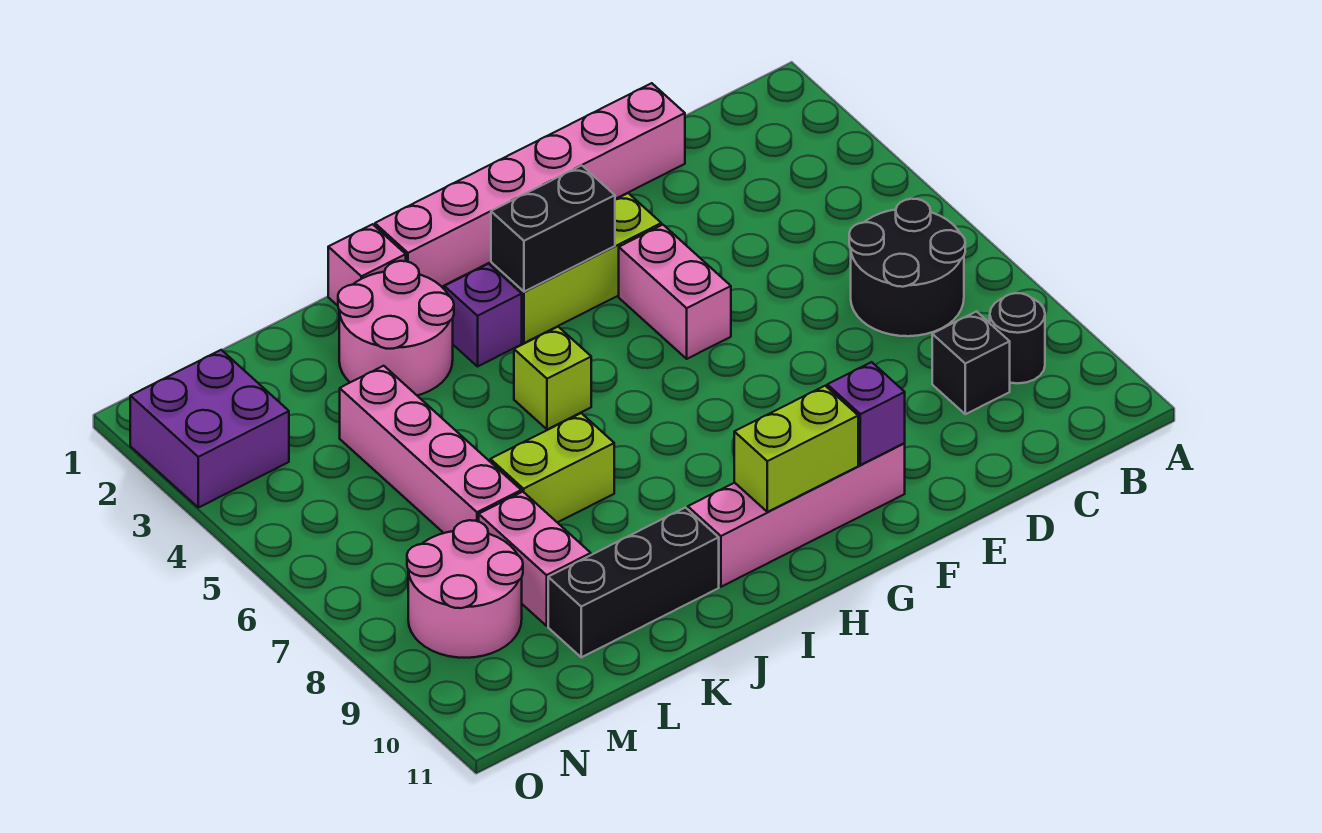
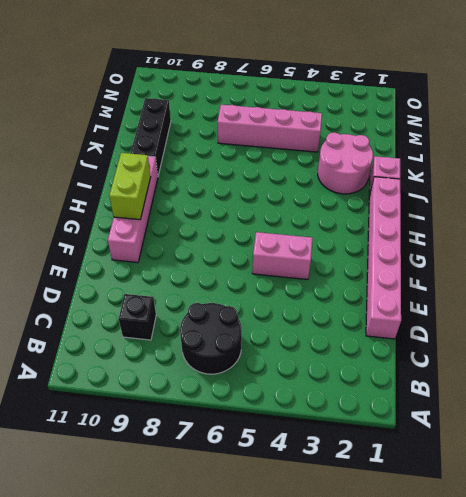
none -> black round brick B9 level 1
none -> lime brick F3:H3 level 1
none -> purple brick I3 level 1

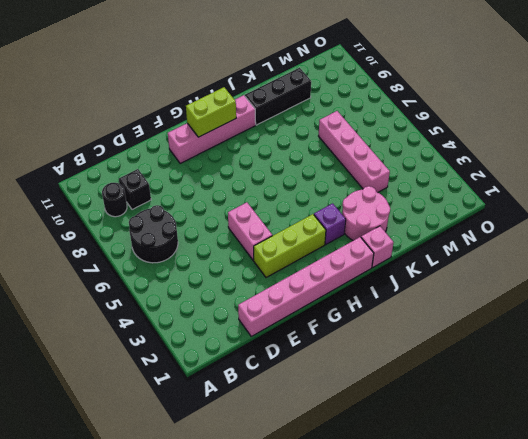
none -> lime brick I5 level 1
none -> lime brick J7:K7 level 1
none -> pink brick L8:L9 level 1

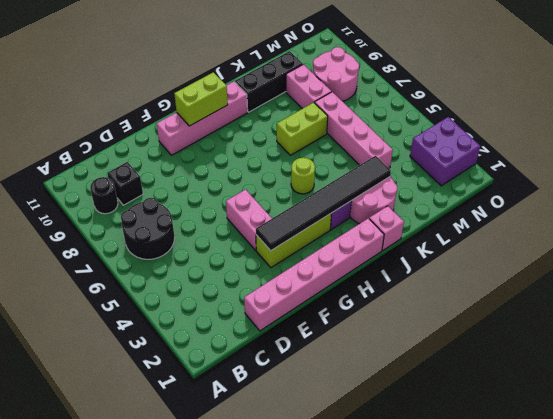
black tile F3:K3 level 2 -> black brick G3:H3 level 2
lime round brick I5 level 1 -> lime brick I5 level 1
none -> purple brick F10 level 2

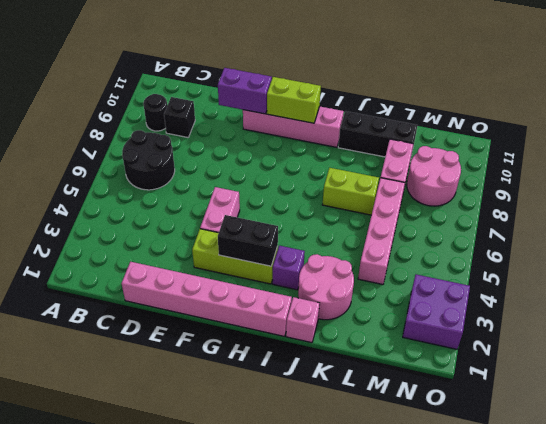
purple brick E10:F10 level 2 -> purple brick F10 level 2
none -> lime brick I5 level 1

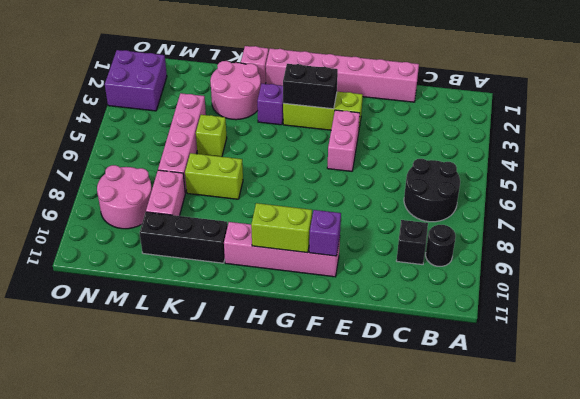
lime brick K5 level 1 -> lime brick I5 level 1

